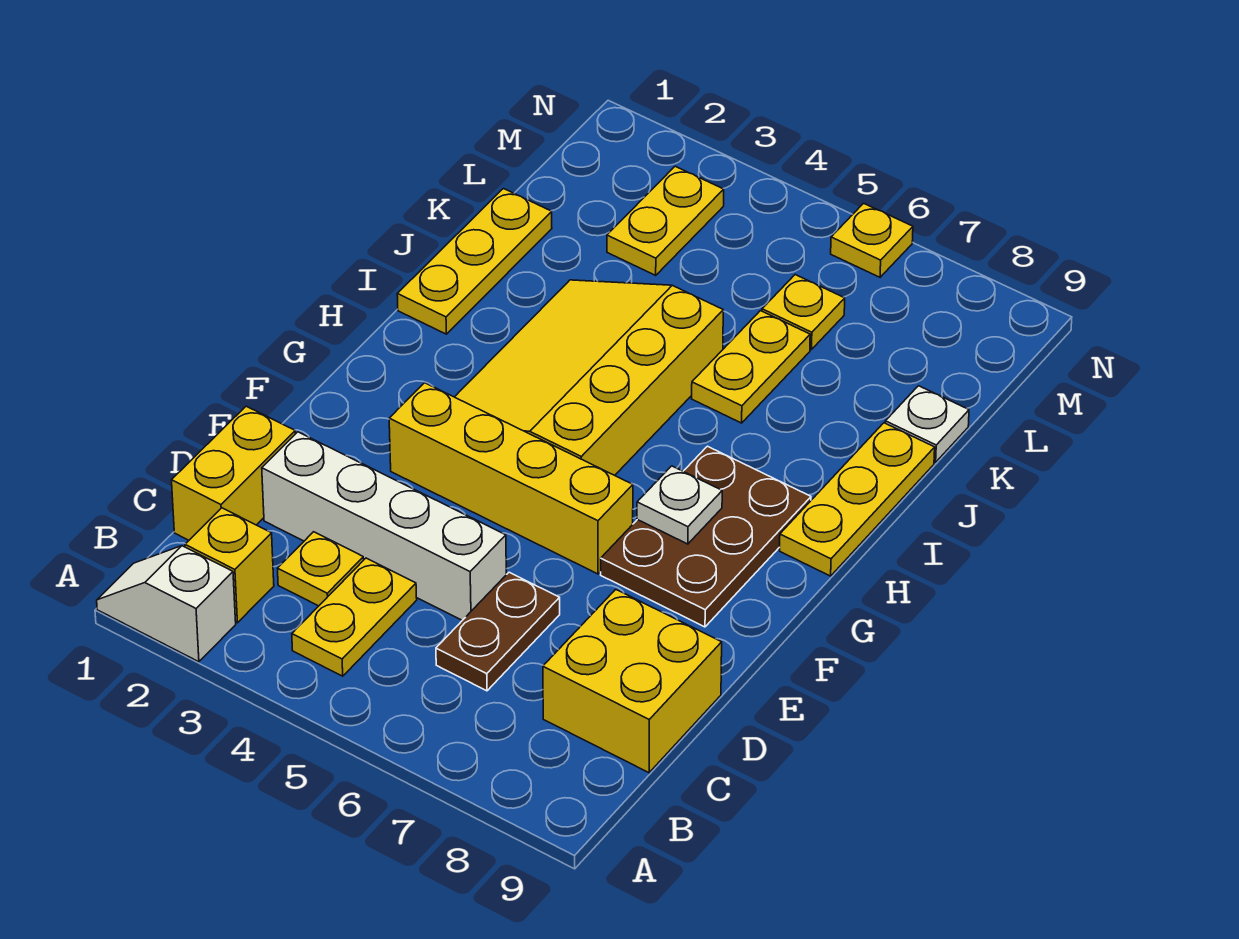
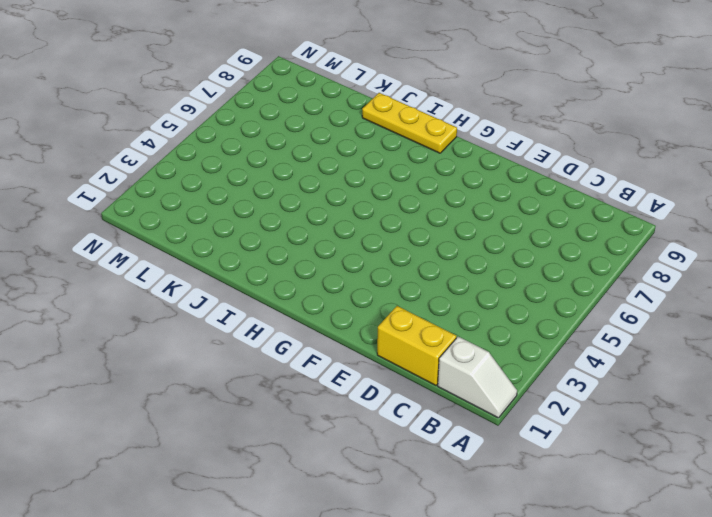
white slope A1:B1 level 1 top B -> white slope A1:A2 level 1 top 2
none -> yellow brick B2 level 1
none -> yellow plate B4:C4 level 1
none -> yellow plate C3 level 1

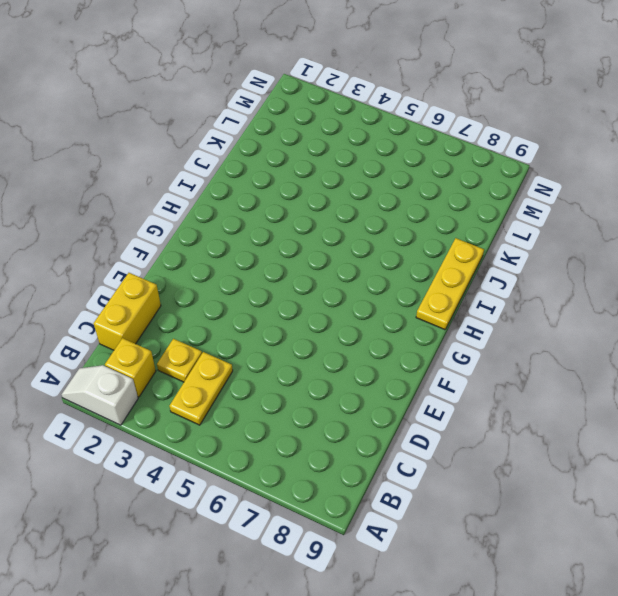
none -> brown plate C6:D6 level 1
none -> yellow brick C8:D9 level 1
none -> white brick D2:D5 level 1

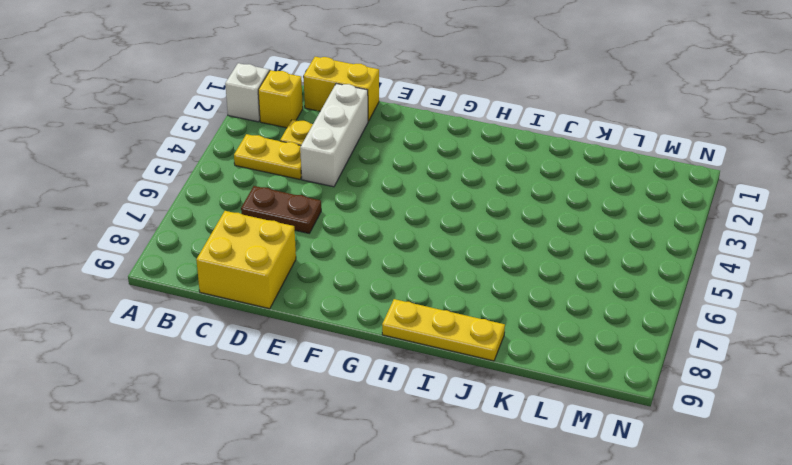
white brick D2:D4 level 1 -> white brick D2:D5 level 1
none -> yellow brick F3:F6 level 1
none -> brown plate F7:H8 level 1
none -> yellow slope G3:J5 level 1 top 5

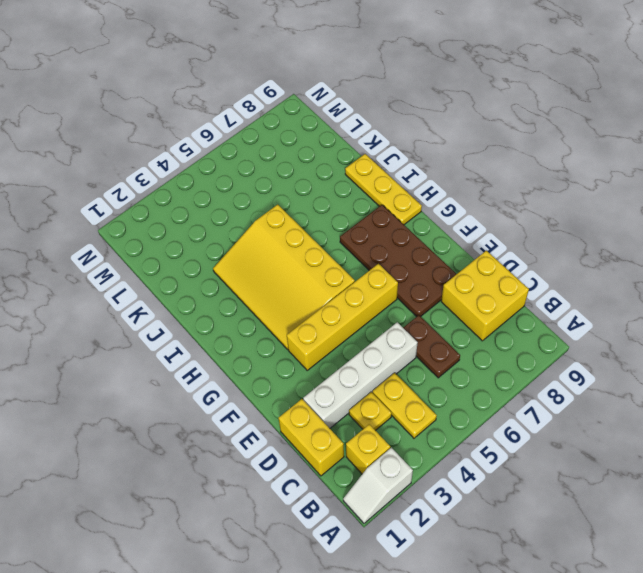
brown plate E7:H8 level 1 -> brown plate F7:H8 level 1
none -> yellow plate I1:K1 level 1
none -> yellow plate J6:K6 level 1
none -> white plate K9 level 1

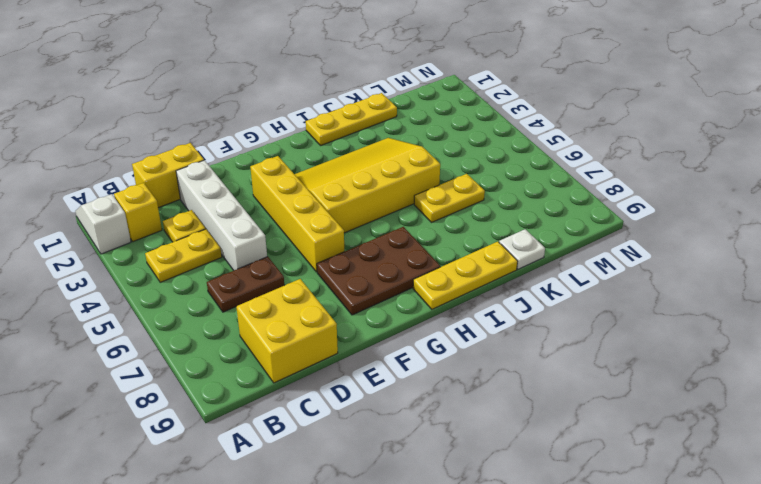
none -> yellow plate L3:M3 level 1
none -> yellow plate L6 level 1
none -> yellow plate N6 level 1

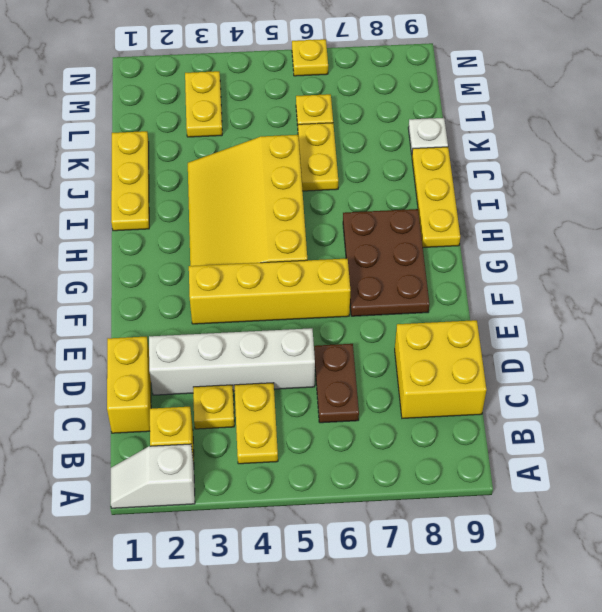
none -> white plate G7 level 2

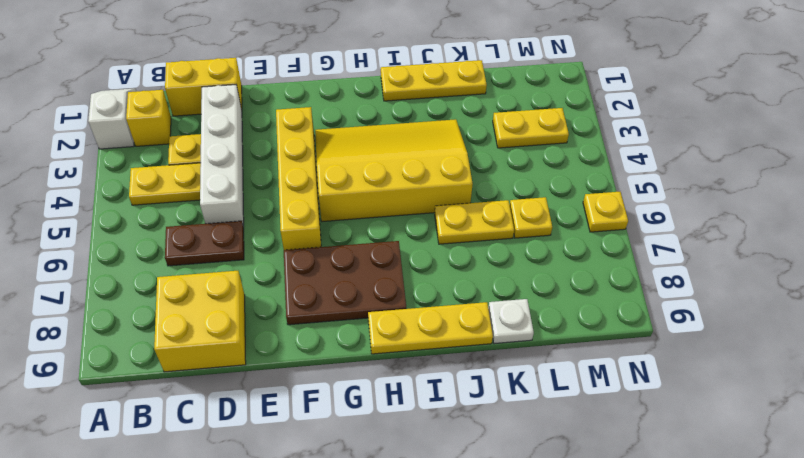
none -> white plate G7 level 2

